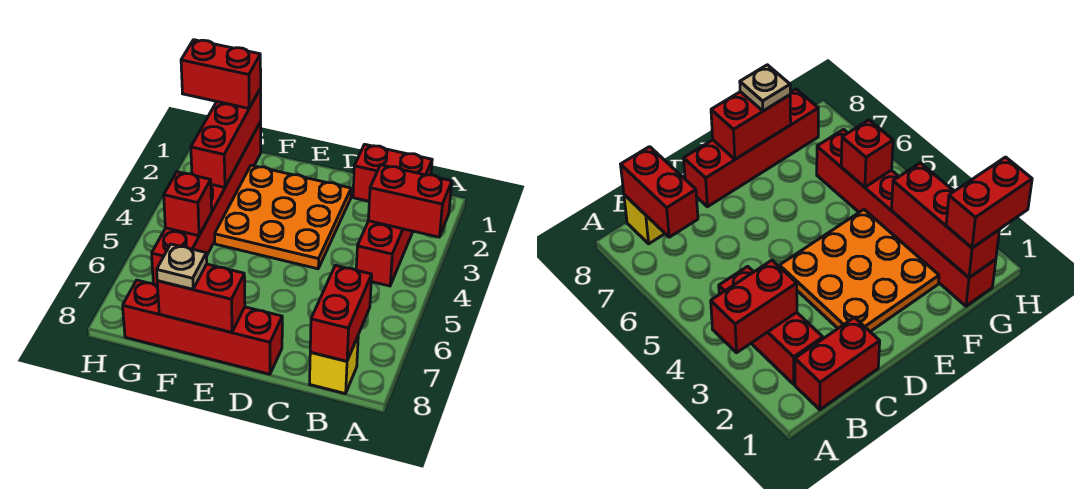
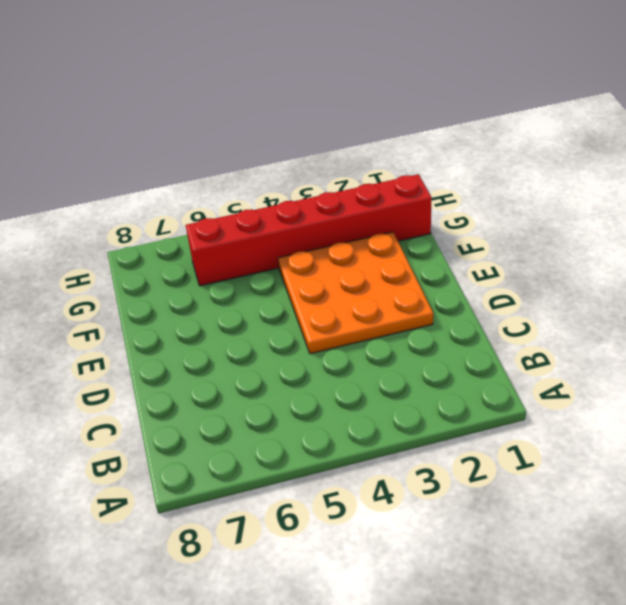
none -> red brick B1:C1 level 1
none -> red brick B2:B4 level 1
none -> yellow brick B8 level 1

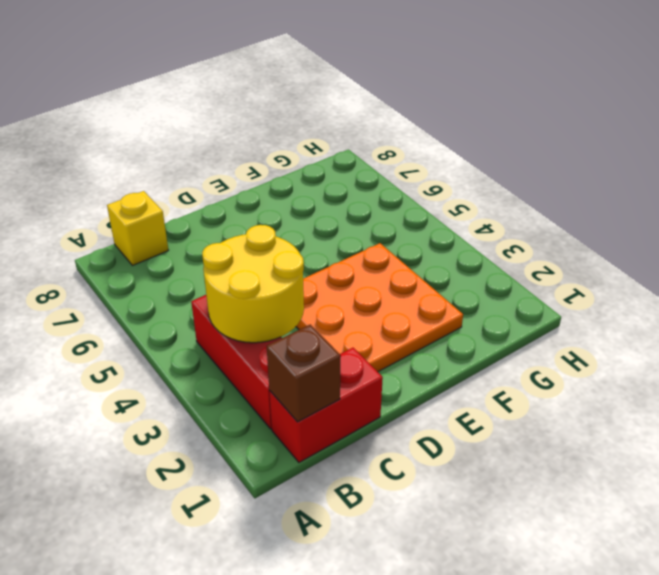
brown brick B1 level 2 -> none
yellow round brick B3:C4 level 2 -> red brick A3:B3 level 2
none -> red brick D8:G8 level 1
none -> red brick G1:G6 level 1
none -> red brick B7:B8 level 2

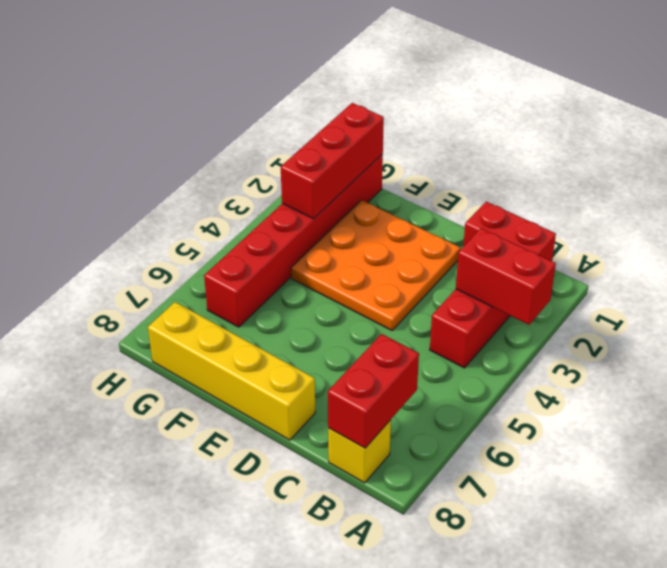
yellow brick D8:G8 level 1 -> red brick D8:G8 level 1
none -> red brick E8:F8 level 2
none -> red brick G5 level 2
none -> tan plate F8 level 3

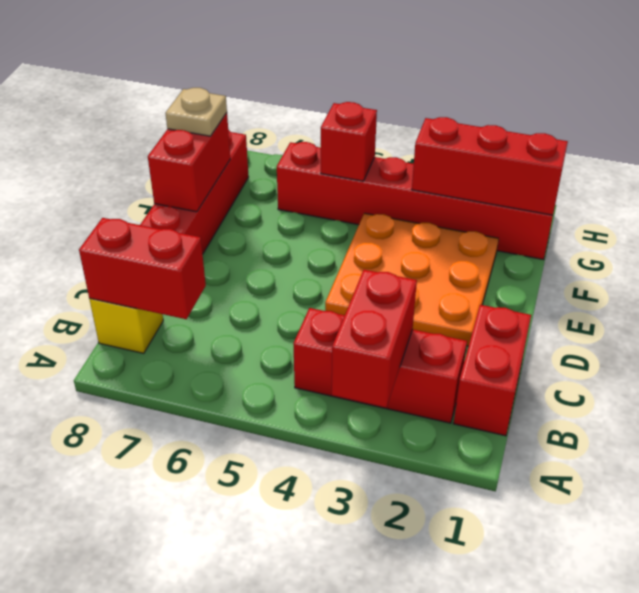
none -> red brick G1:H1 level 3

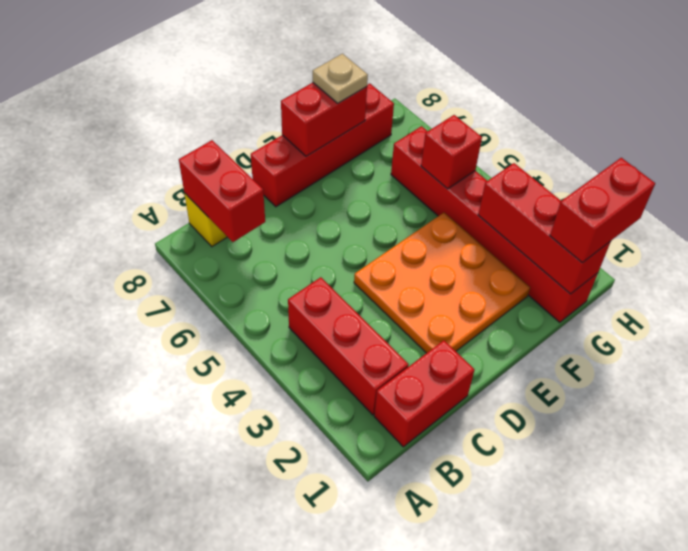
none -> red brick A3:B3 level 2

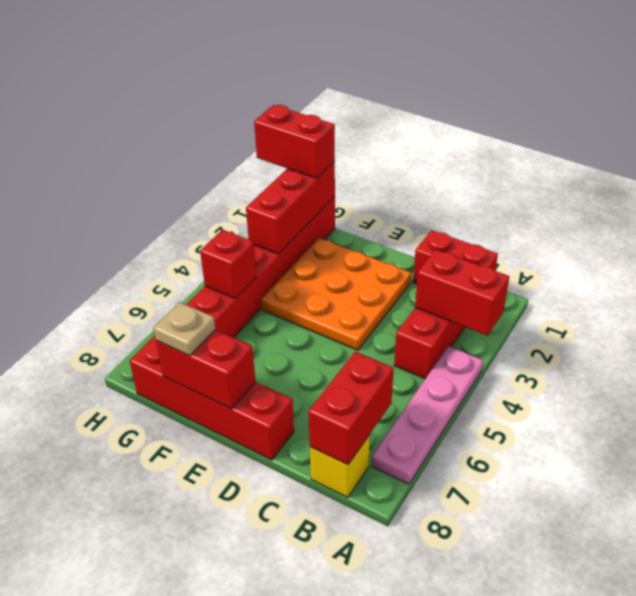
pink plate A4:A7 level 1 -> none

